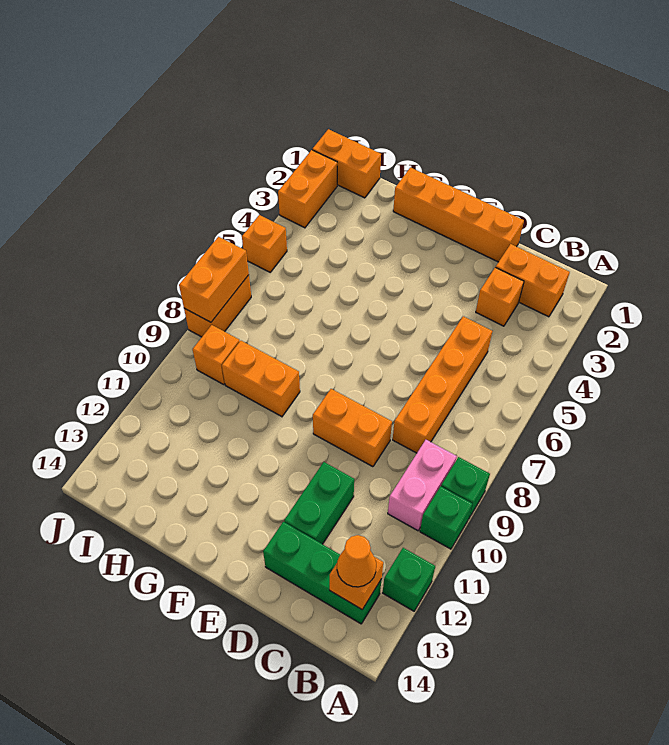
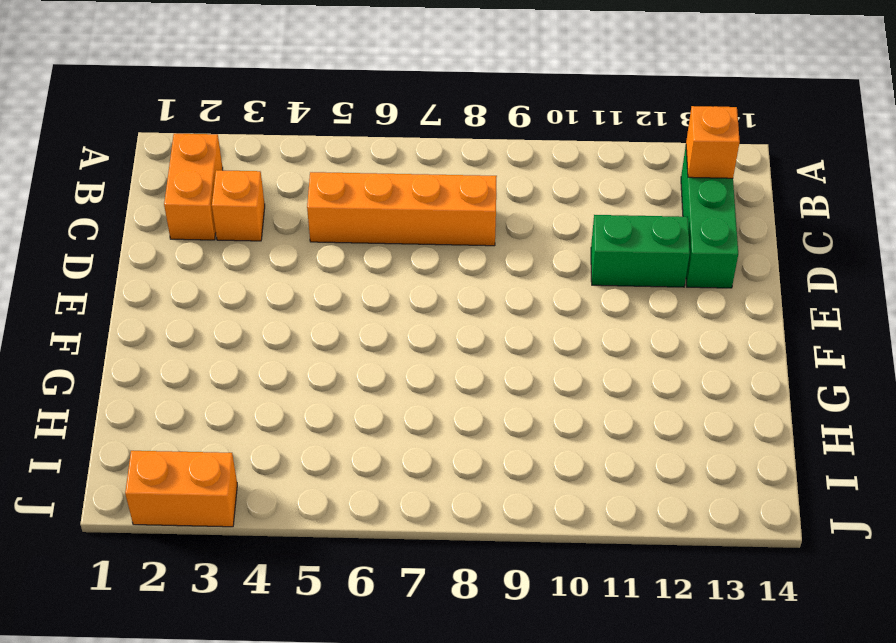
none -> green brick A9 level 1
none -> green brick A10 level 1
none -> green brick A12 level 1

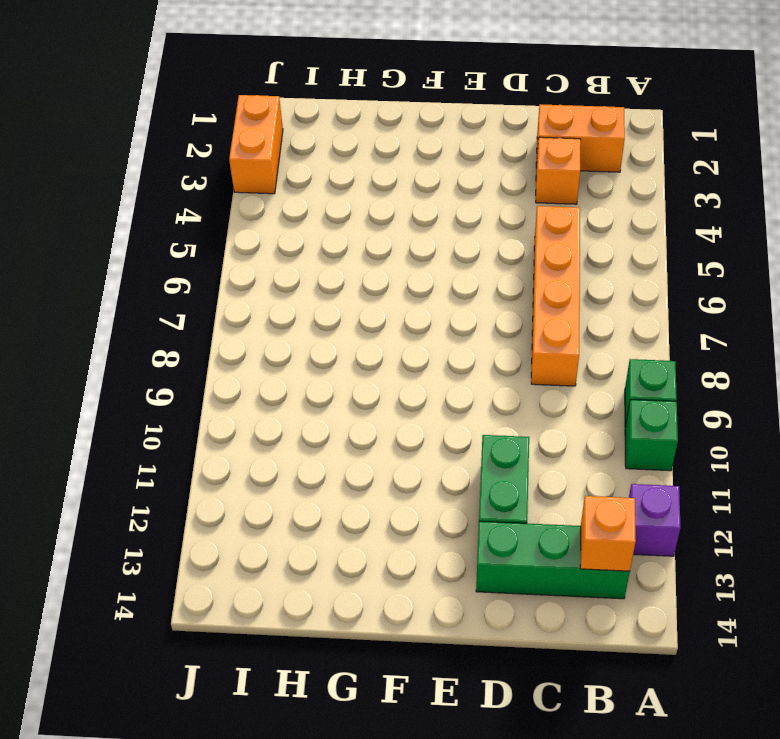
purple brick A12 level 1 -> green brick A12 level 1
none -> pink brick B9:B10 level 1
none -> orange brick D1:G1 level 1
none -> orange brick D9:E9 level 1

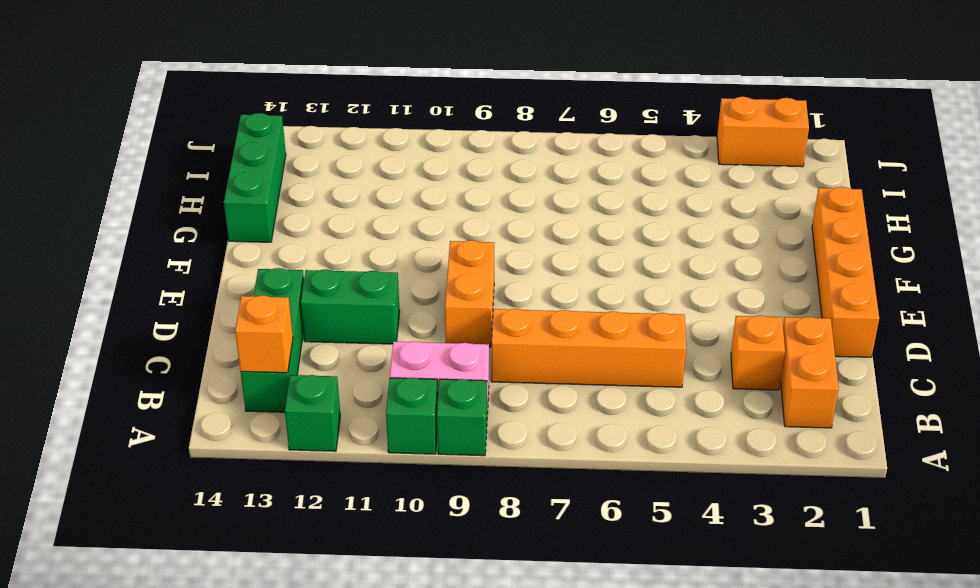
green brick G14:I14 level 1 -> none
none -> orange brick G9:H9 level 1
none -> orange brick I1:J1 level 1
none -> orange brick I9 level 1

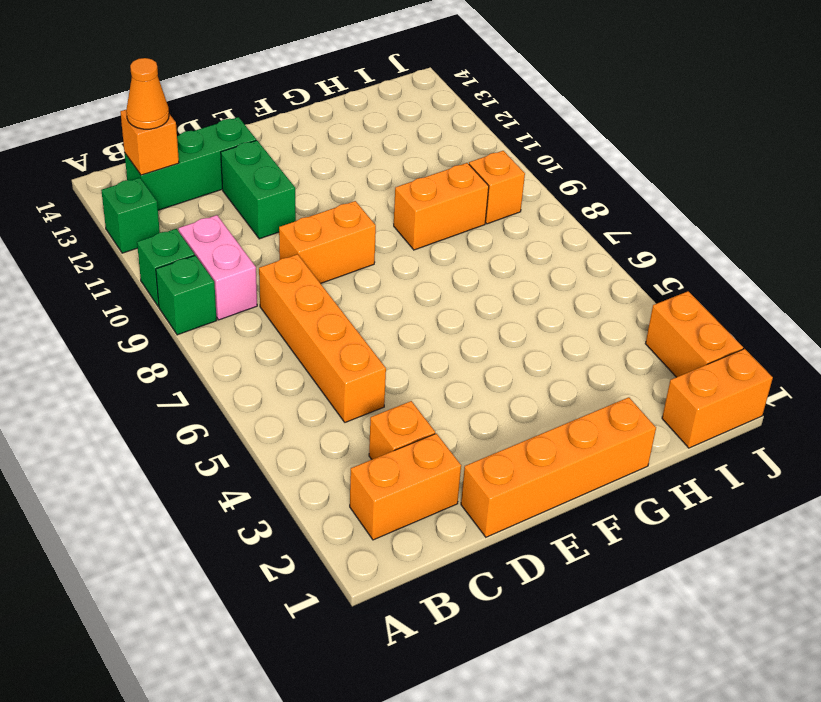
none -> orange brick J5 level 1
none -> orange brick J7:J8 level 1
none -> orange brick J7:J8 level 2

